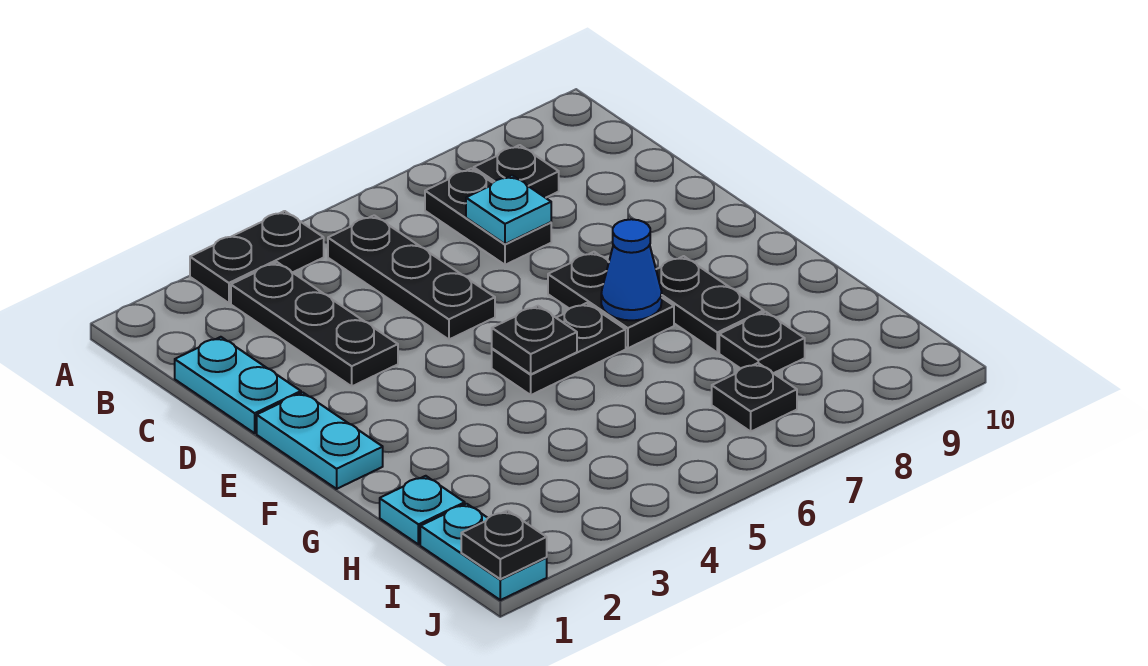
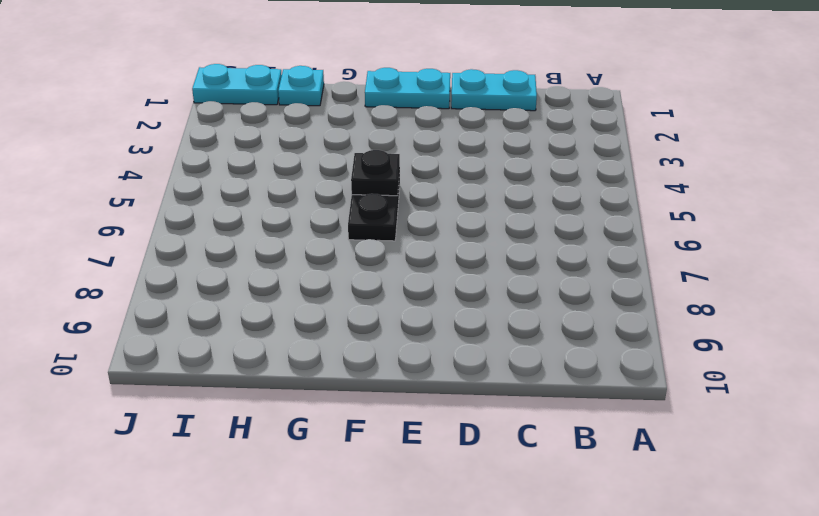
none -> black plate A3:A4 level 1
none -> black plate B3:D3 level 1
none -> black plate B5:D5 level 1

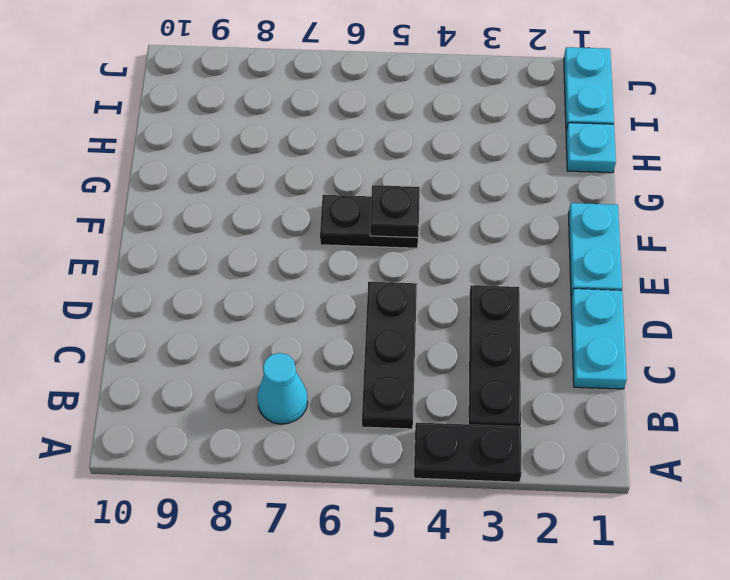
cyan cone B7 level 1 -> black plate B7:C7 level 1
none -> black plate B8 level 1
none -> black plate E7:F7 level 1
none -> black plate F8:G8 level 1

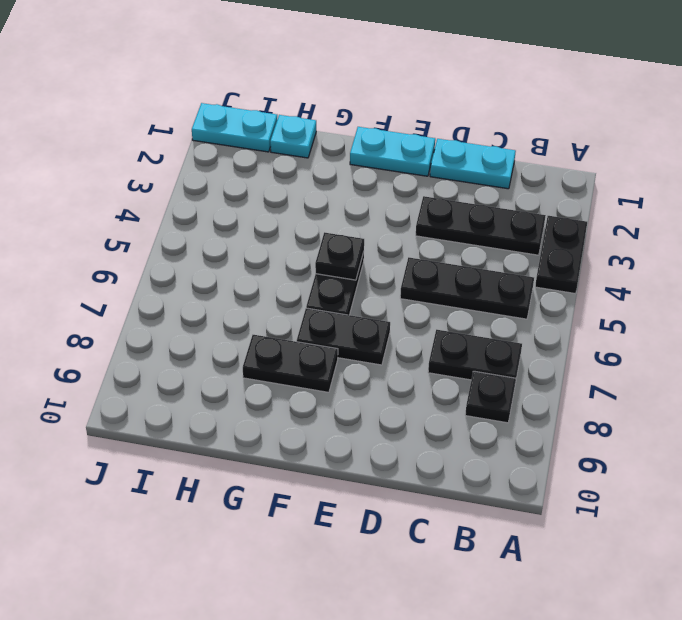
none -> black plate H8 level 1
none -> black plate I7 level 1
none -> cyan plate C7 level 2

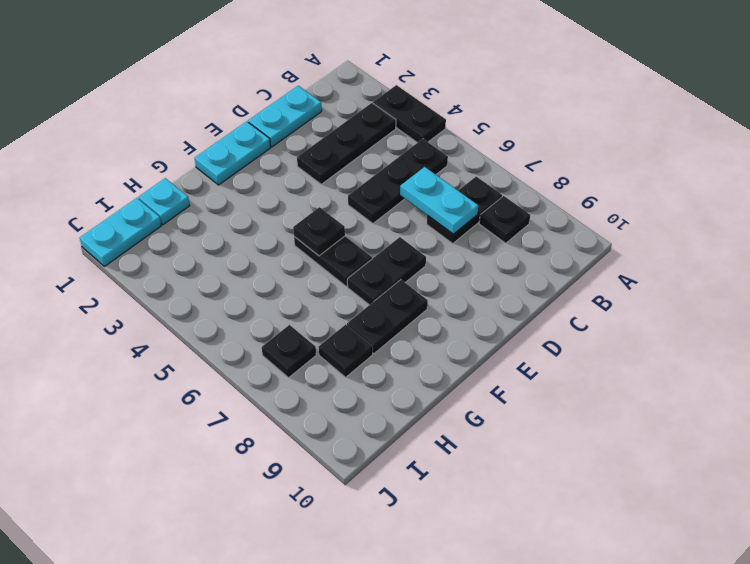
cyan plate C6:C7 level 2 -> cyan plate C7 level 2
none -> blue cone F7 level 2
none -> black plate J1 level 2

